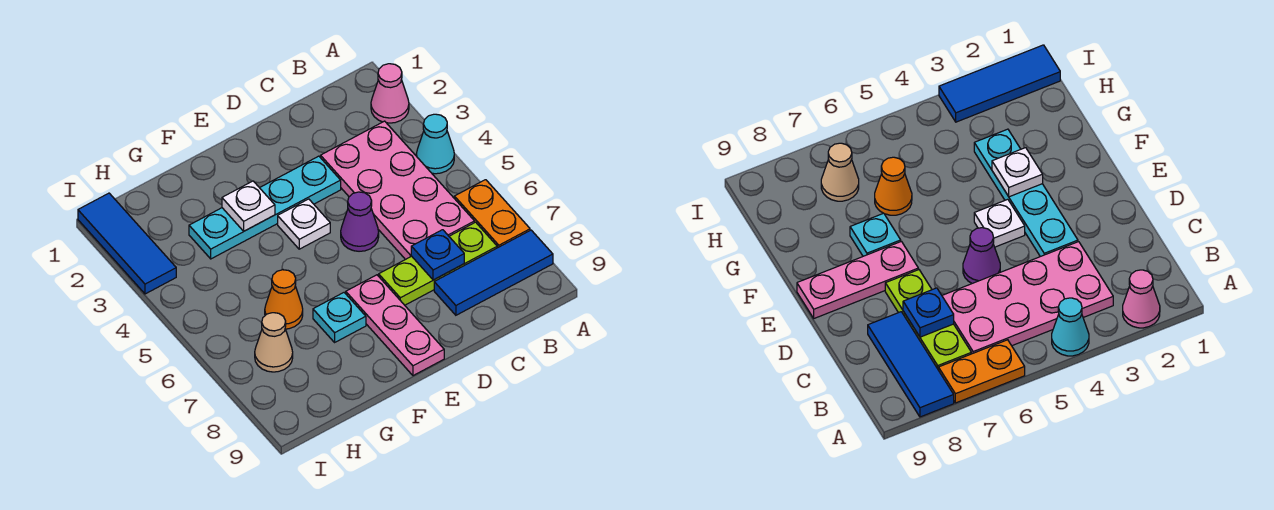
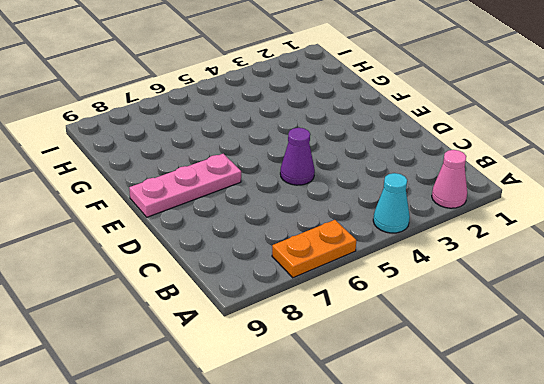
none -> blue tile A8:C8 level 1
none -> pink plate B3:C6 level 1
none -> lime plate B7:D7 level 1

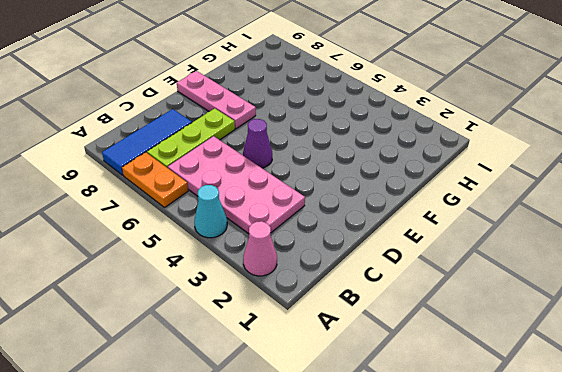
none -> cyan plate D3:G3 level 1
none -> white plate E4 level 1
none -> cyan plate F7 level 1

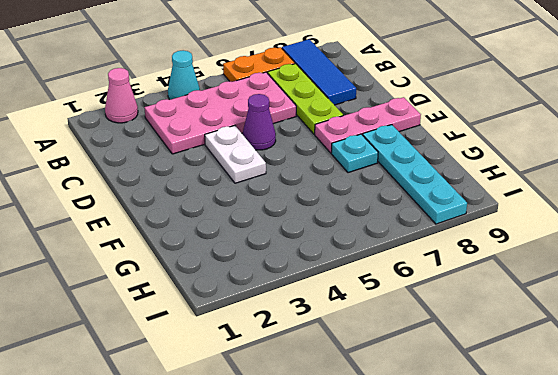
white plate D4:E4 level 1 -> white plate E4 level 1
cyan plate F8:I8 level 1 -> cyan plate D3:G3 level 1
none -> orange cone G6 level 1
none -> tan cone H7 level 1
none -> blue tile I1:I3 level 1

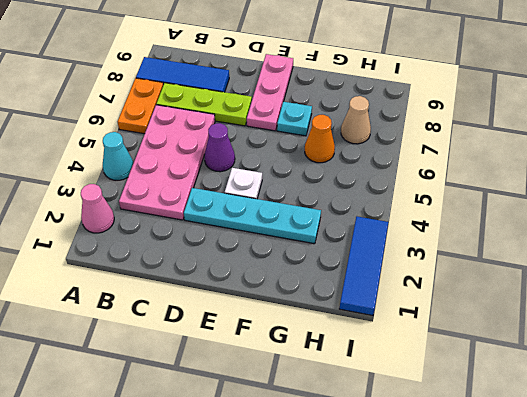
none -> blue plate C7 level 2
none -> white plate F3 level 2

